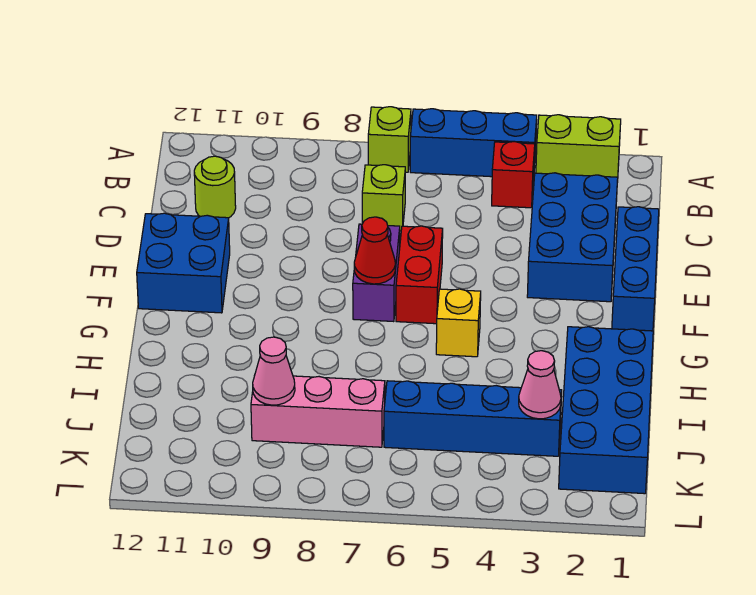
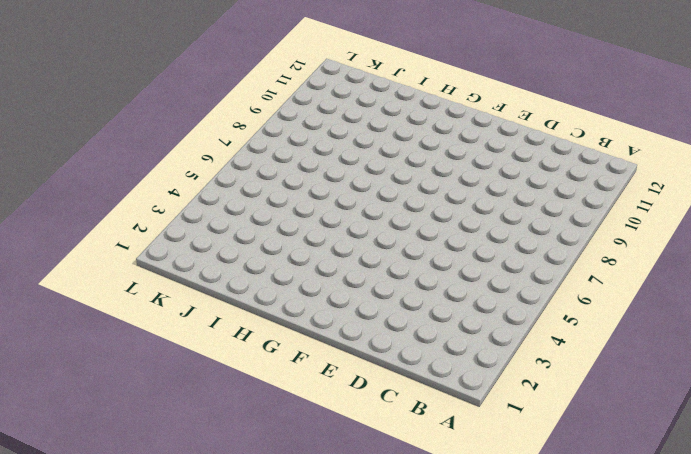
none -> lime brick A2:A3 level 1
none -> blue brick A4:A6 level 1
none -> lime brick A7 level 1

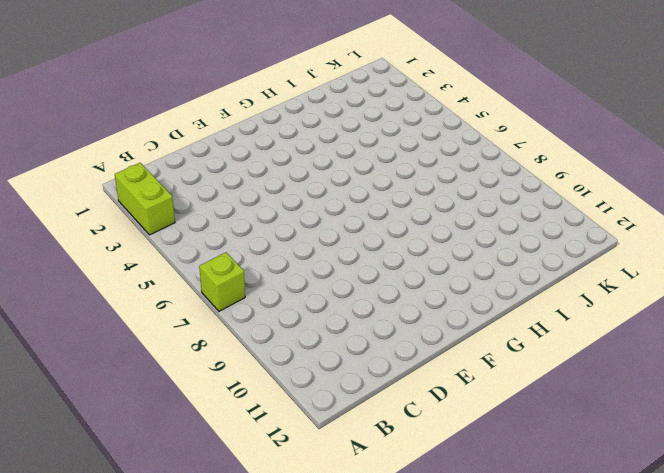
none -> blue brick A4:A6 level 1
none -> red brick B4 level 1
none -> blue brick C2:E3 level 1

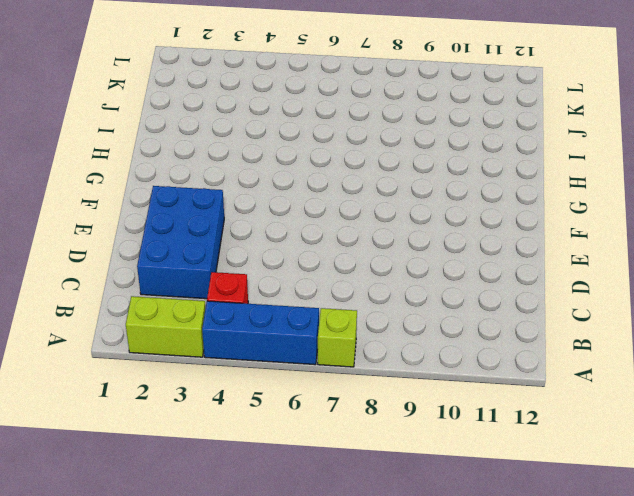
none -> lime brick C7 level 1
none -> lime round brick C11 level 1
none -> blue brick D1:F1 level 1

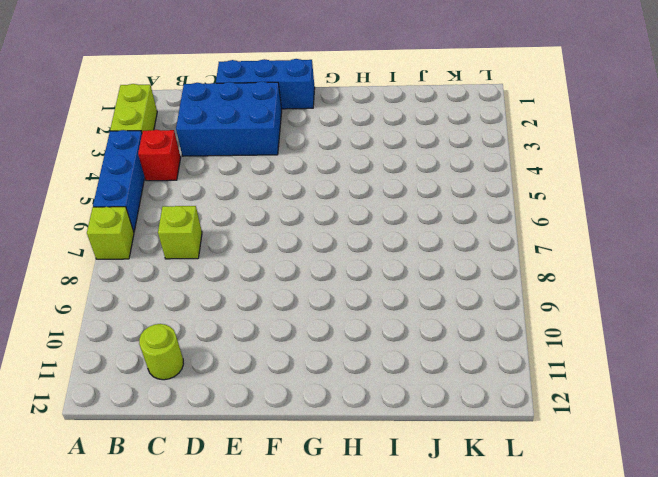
none -> red brick E6:F6 level 1
none -> purple brick E7:F7 level 1
none -> blue brick E11:F12 level 1

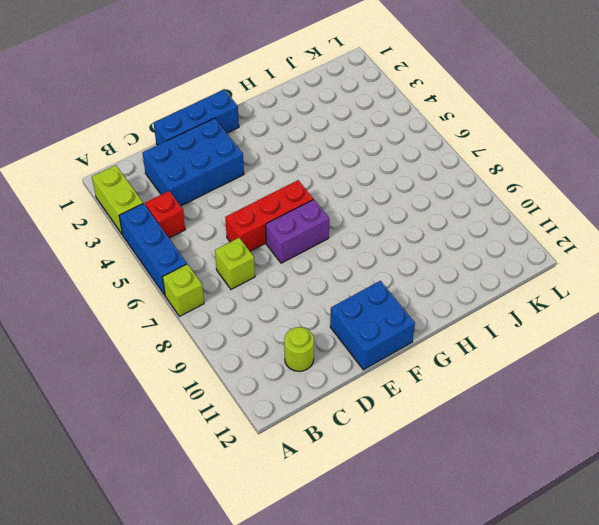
red brick D6:F6 level 1 -> red brick E6:F6 level 1
none -> yellow brick G5 level 1
none -> blue brick H1:K2 level 1
none -> blue brick J3:J6 level 1

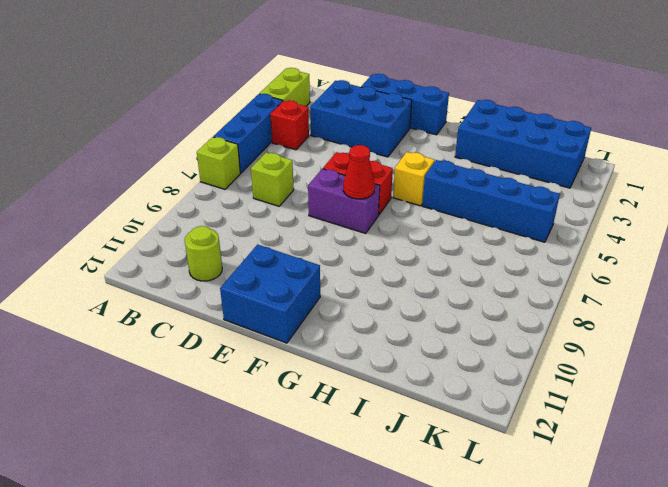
blue brick H5:K5 level 1 -> blue brick J3:J6 level 1
none -> pink brick J7:J9 level 1
none -> pink cone J3 level 2
none -> pink cone J9 level 2

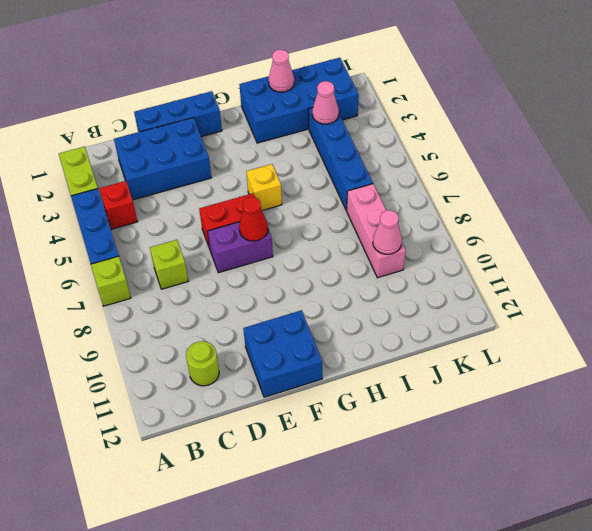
pink cone I1 level 2 -> none

